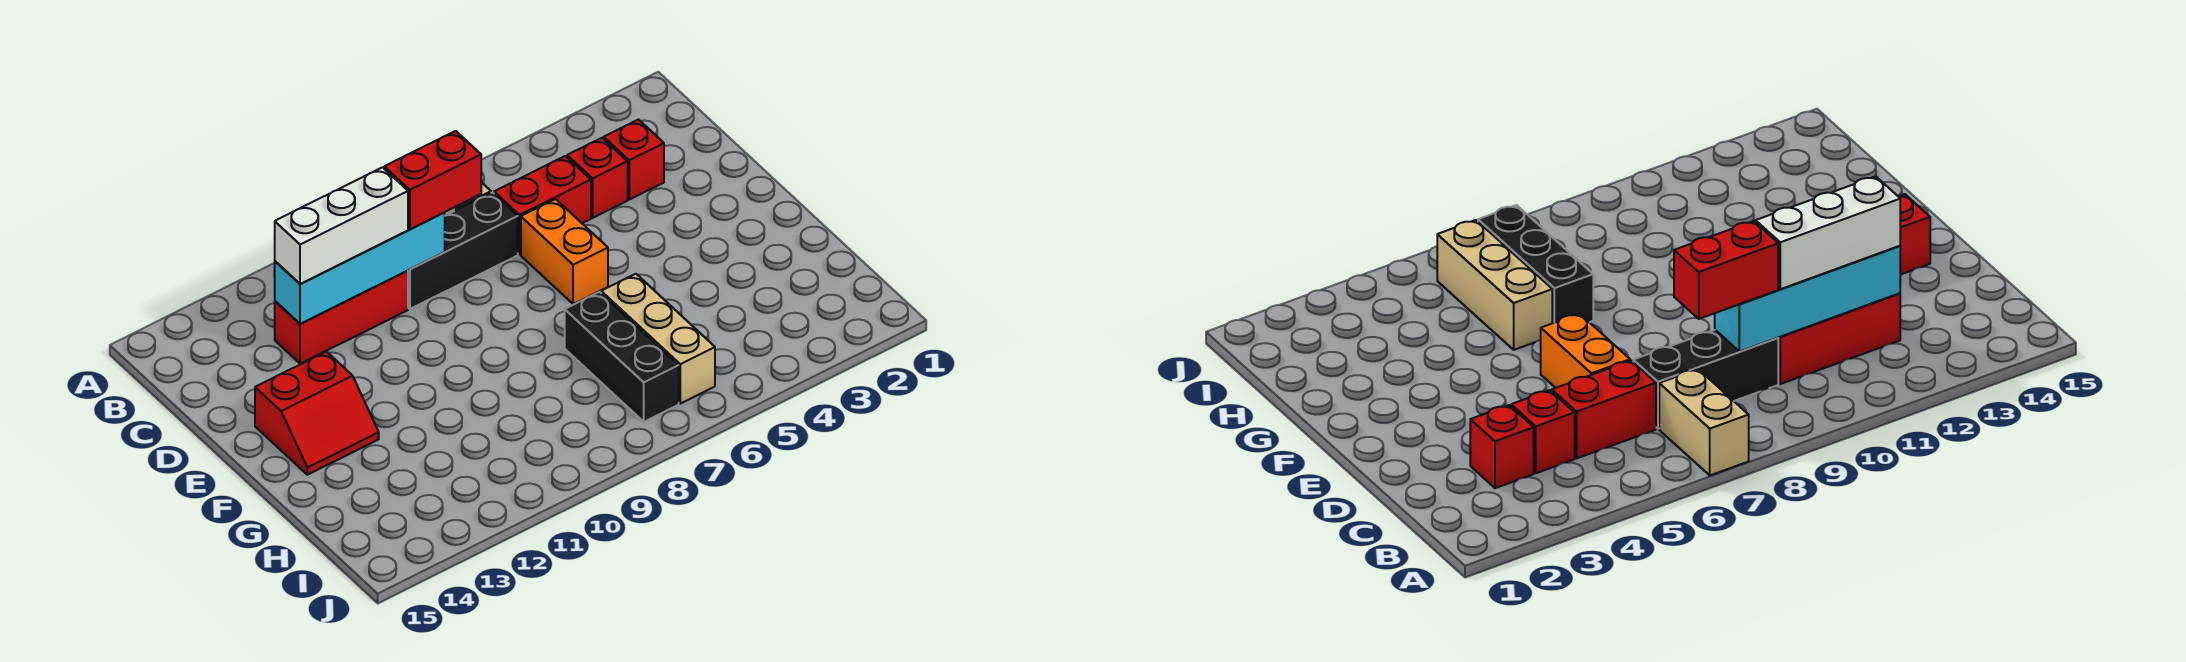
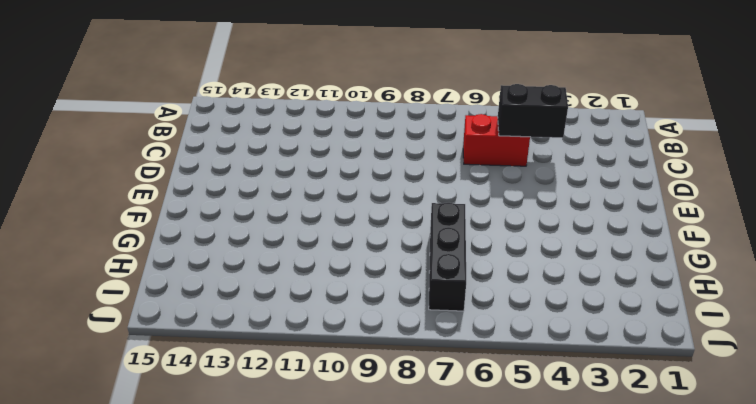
black brick C4:C5 level 2 -> none
none -> tan brick A7:B7 level 1
none -> red brick C3 level 1
none -> red brick C4 level 1

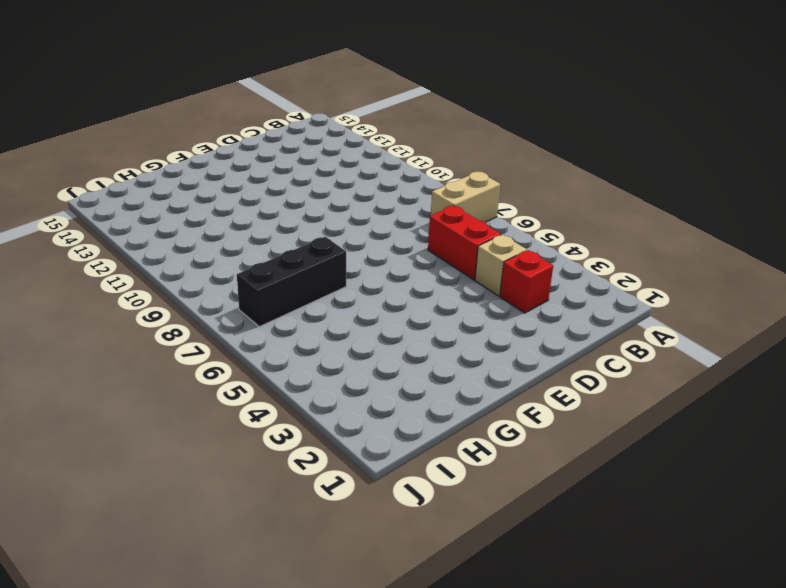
tan brick C4 level 1 -> red brick C4 level 1
none -> black brick C7:C9 level 1
none -> red brick C10:C12 level 1
none -> orange brick D6:E6 level 1

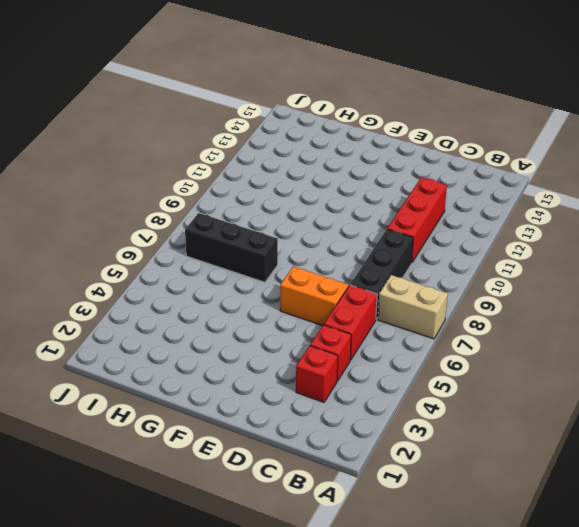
none -> red slope E13:F14 level 1 top E
none -> tan brick G6:I6 level 1
none -> cyan brick C9:C12 level 2

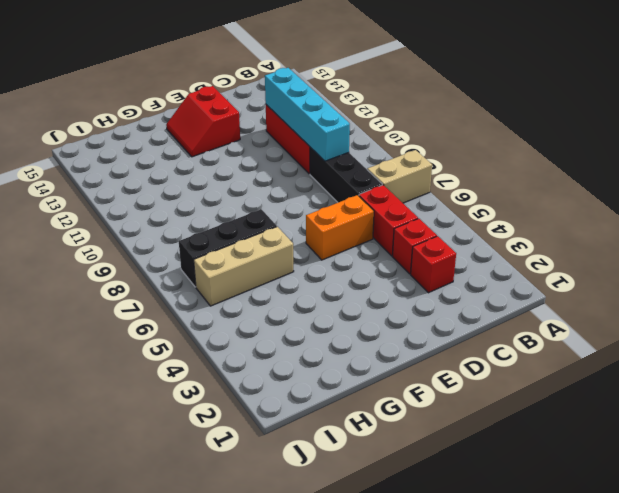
none -> red brick C8:C9 level 3
none -> white brick C10:C12 level 3

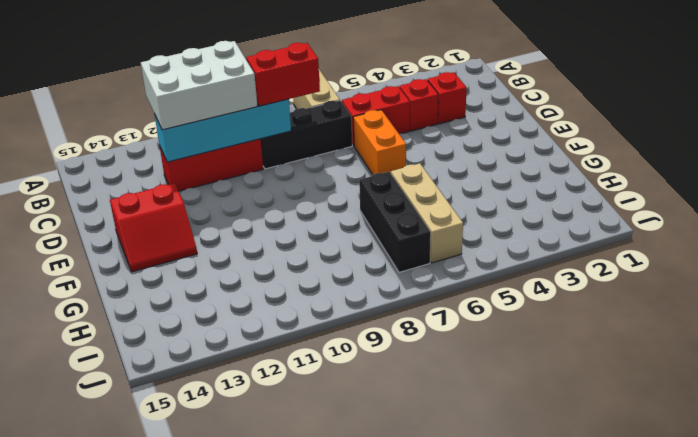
white brick B10:C12 level 3 -> white brick C10:C12 level 3

